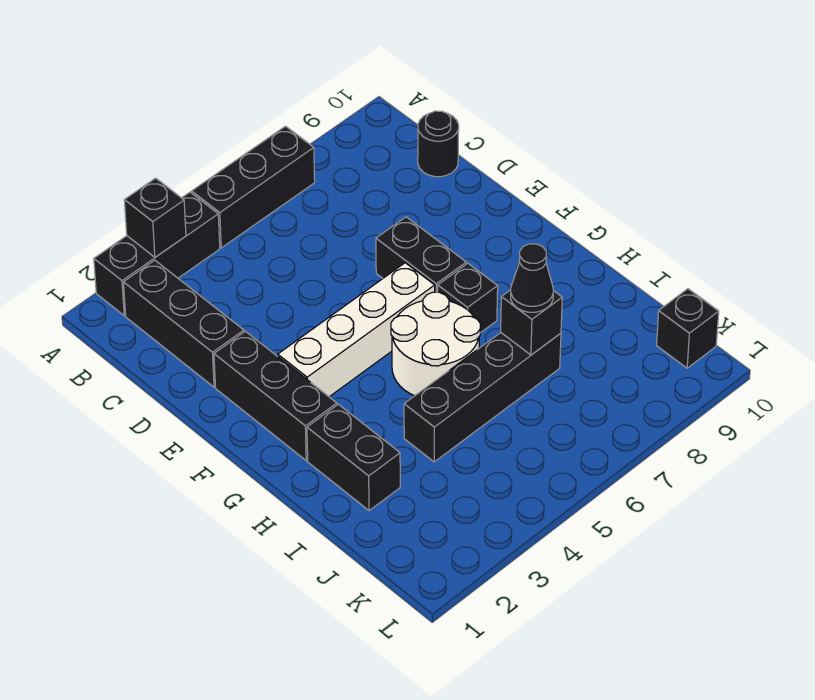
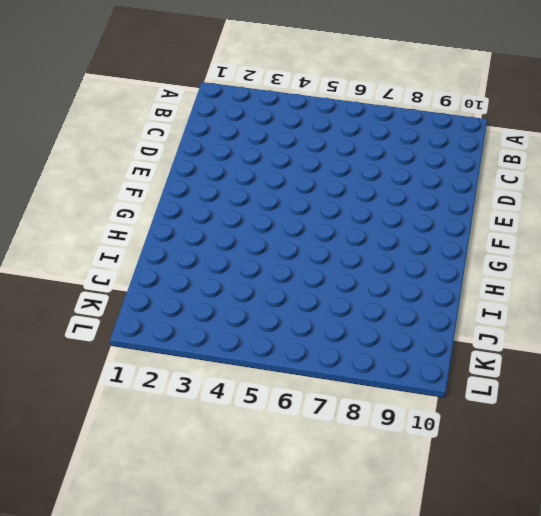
none -> black brick A2:A4 level 1
none -> black brick A5:A7 level 1
none -> black brick B2:D2 level 1

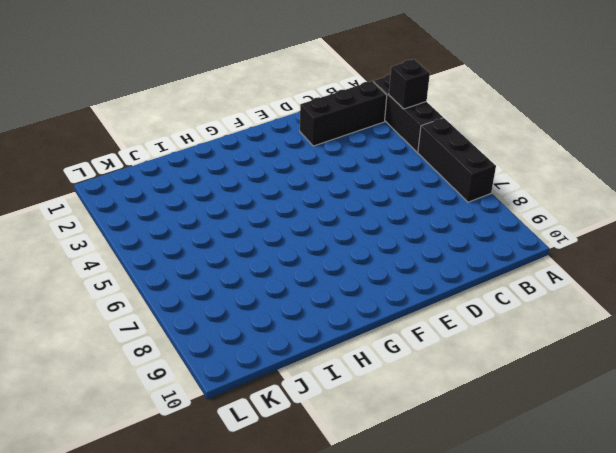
none -> black round brick C10 level 1
none -> black brick E2:G2 level 1
none -> black brick E7:F7 level 1

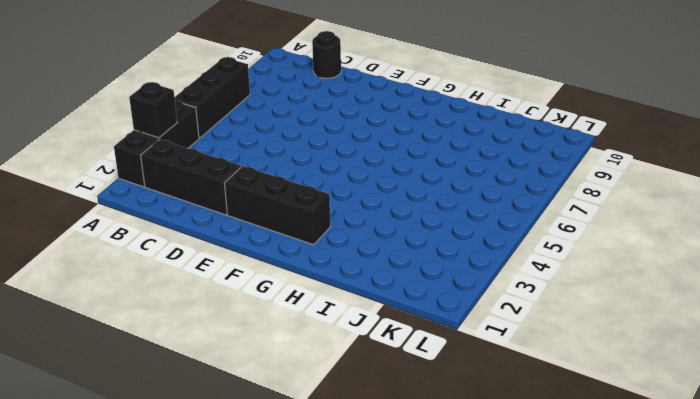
none -> black brick E7:F7 level 1
none -> white brick F3:F6 level 1
none -> white round brick G5:H6 level 1

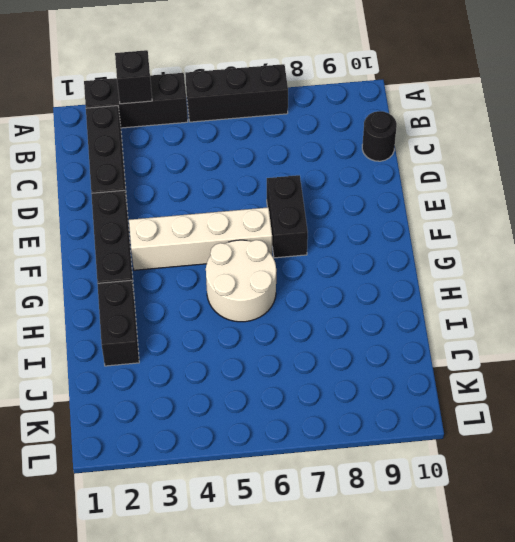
none -> black brick G7 level 1
none -> black brick I4:I7 level 1
none -> black brick K10 level 1

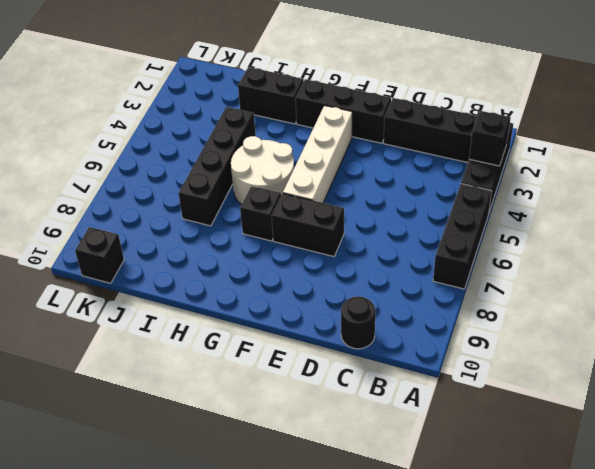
none -> black brick I7 level 2
none -> black cone I7 level 3

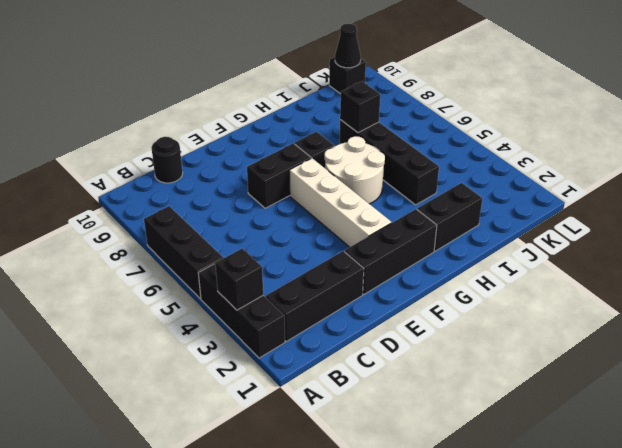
black cone K10 level 2 -> black cone I7 level 3

